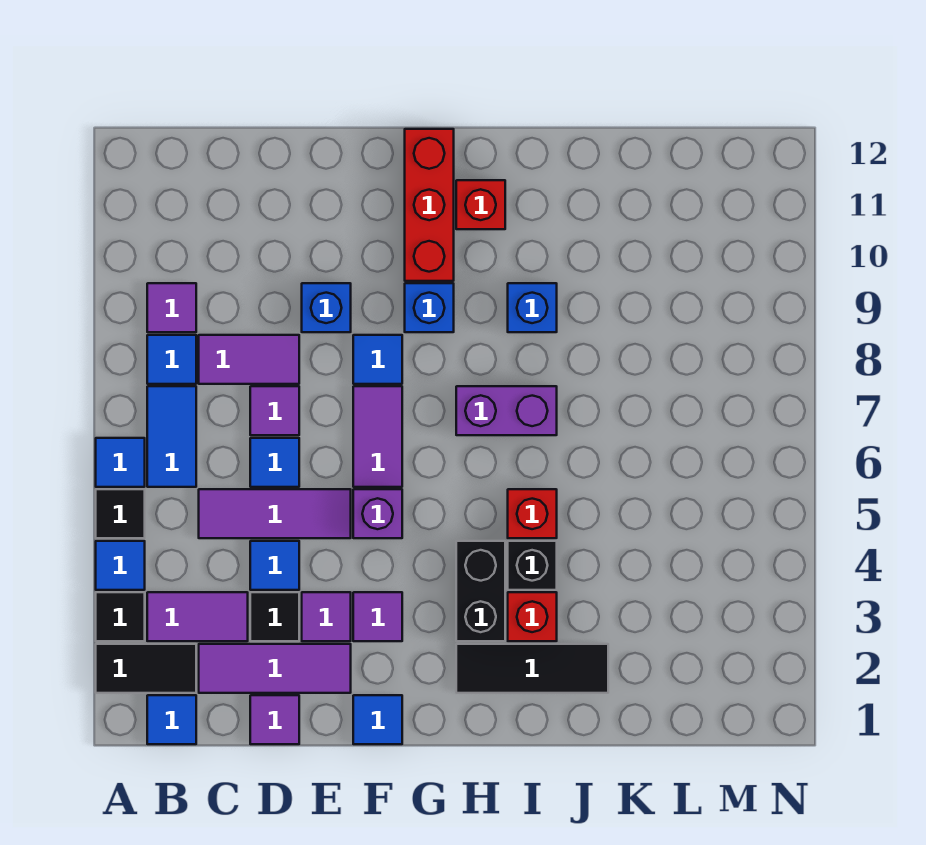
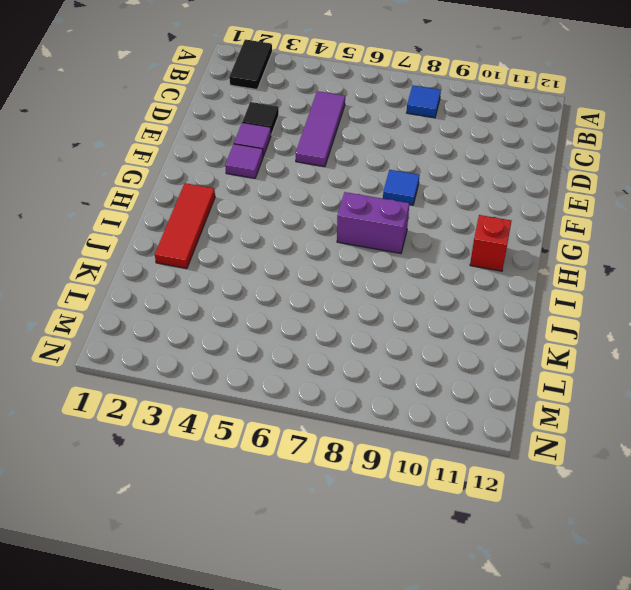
red tile H2:J2 level 1 -> black tile H2:J2 level 1
purple brick H7:H8 level 1 -> purple brick H7:I7 level 1
none -> black tile A3 level 1
none -> blue tile A4 level 1
none -> black tile A5 level 1
none -> blue tile A6 level 1

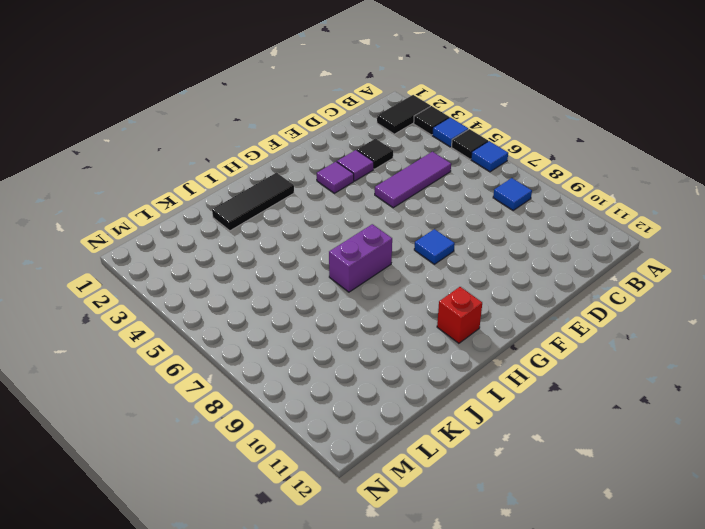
none -> blue tile B1 level 1
none -> purple tile B3:C3 level 1
none -> blue tile B6:B7 level 1
none -> purple tile B9 level 1

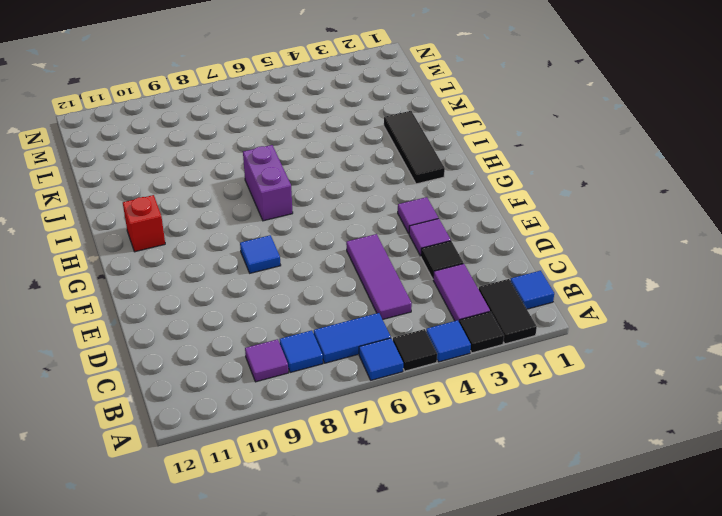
none -> purple tile C2:E2 level 1
none -> purple tile C8:D8 level 1
none -> purple tile D1 level 1
none -> blue tile D4 level 1

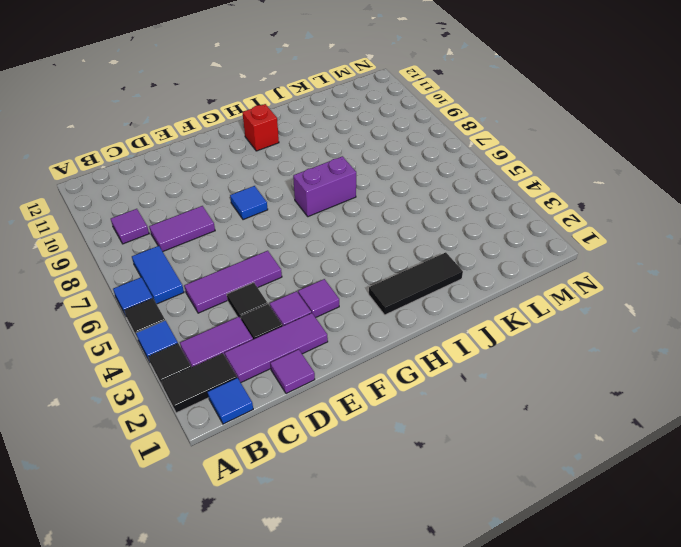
black tile D4 level 1 -> blue tile D4 level 1
none -> blue tile B8 level 1
none -> blue tile D6 level 1
none -> purple tile D7 level 1
none -> blue brick E9 level 1

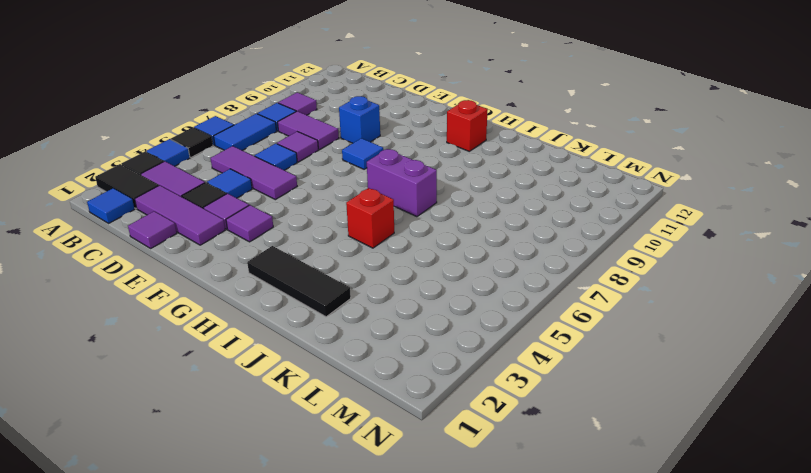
none -> blue tile F1 level 1
none -> purple brick F5 level 1
none -> purple tile F6:F7 level 1
none -> blue brick G9 level 1

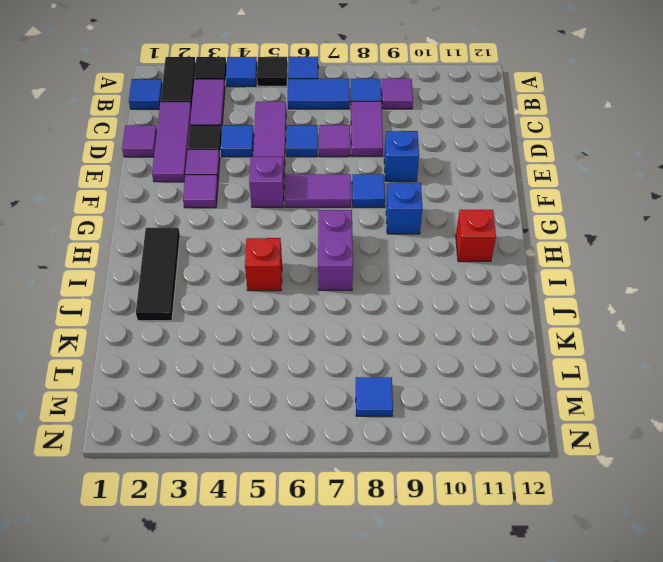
blue tile M8 level 1 -> blue tile F1 level 1
none -> red brick G10:G12 level 1
none -> black brick H3:H4 level 1
none -> red brick I3 level 1
none -> black brick I4 level 1

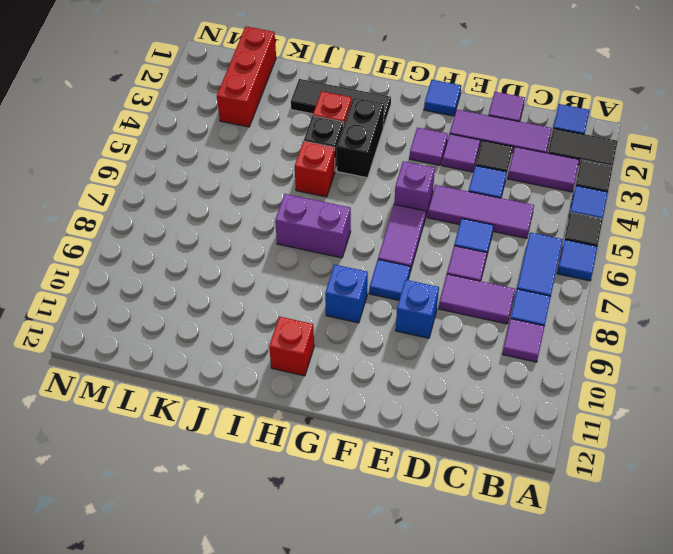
red brick L1:L3 level 1 -> red brick G10:G12 level 1
none -> blue brick I9 level 1

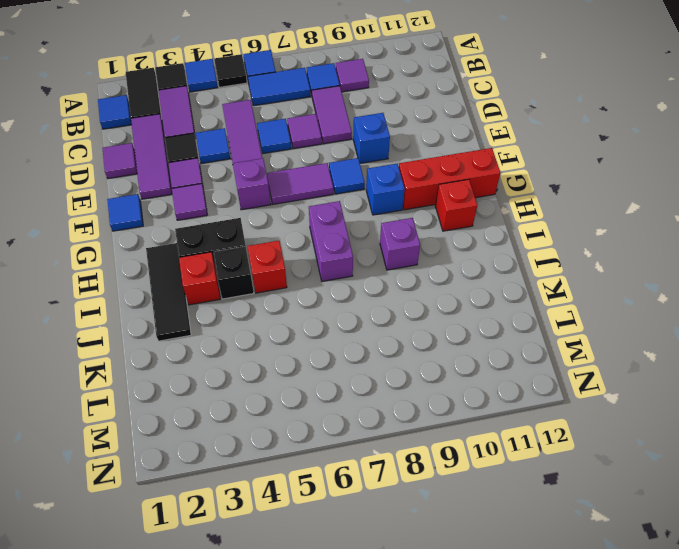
purple brick I9 level 1 -> blue brick I9 level 1

